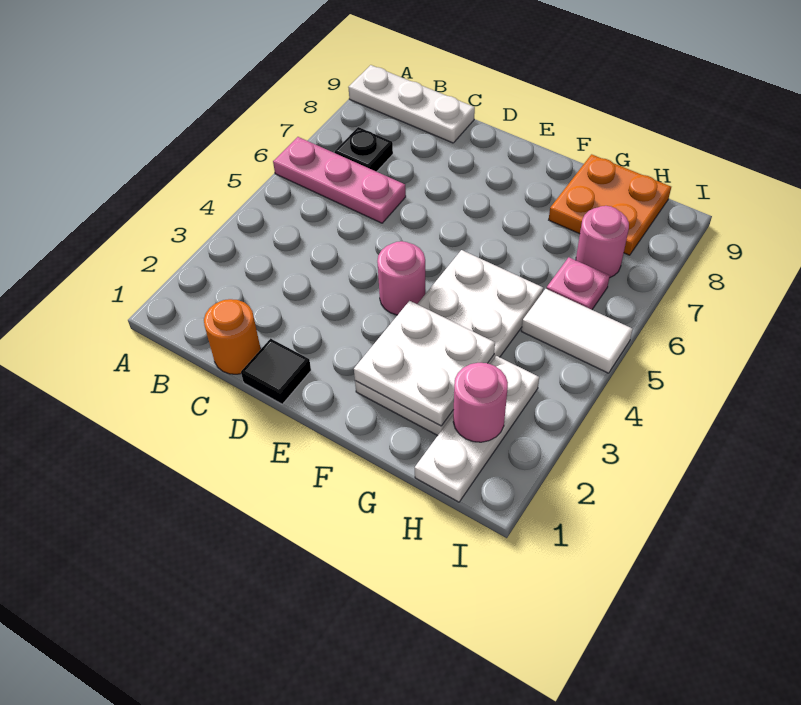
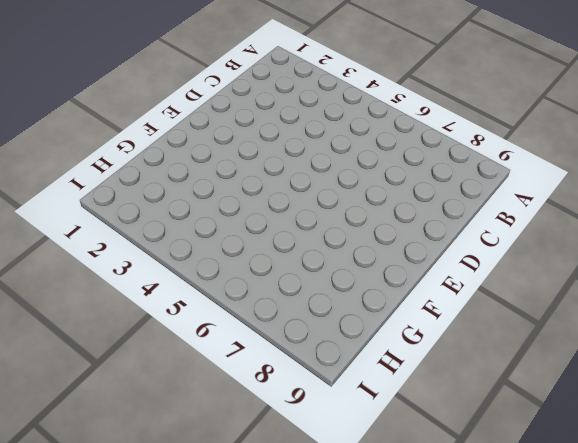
none -> pink plate A6:C6 level 1
none -> white plate A9:C9 level 1
none -> black plate B7 level 1

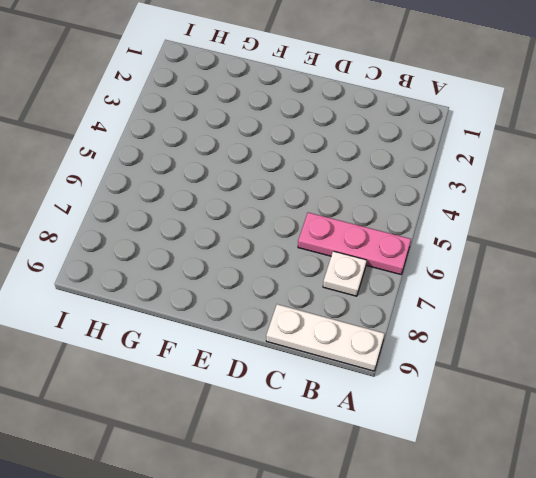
white plate B7 level 1 -> black plate B7 level 1
none -> orange round brick C1 level 1
none -> black tile D1 level 1
none -> pink round brick E4 level 1

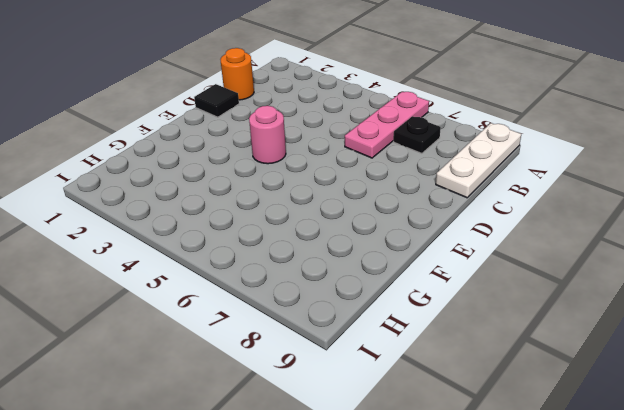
none -> white plate F2:G5 level 1
none -> orange plate G8:H9 level 1
none -> white plate H1:H3 level 1

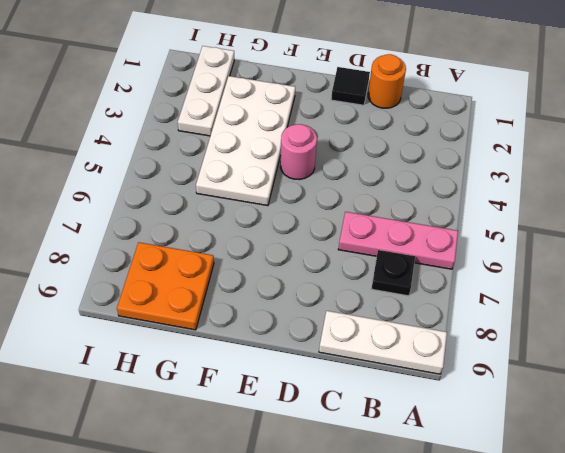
none -> white tile H5:I5 level 1
none -> pink plate H6 level 1
none -> pink round brick H7 level 1

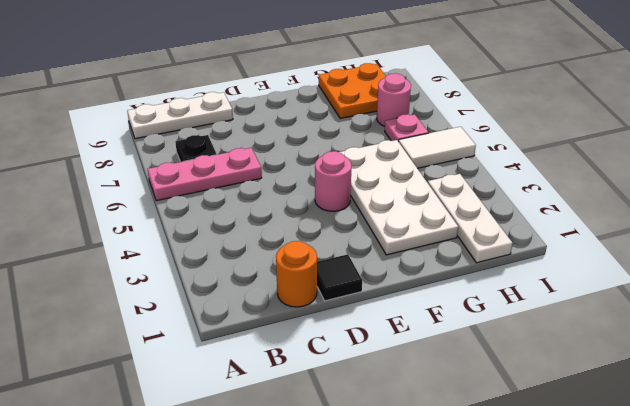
none -> white plate F2:G3 level 2
none -> pink round brick H2 level 2

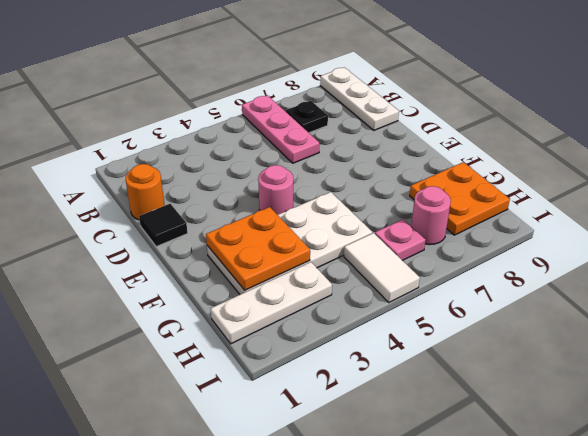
orange plate F2:G3 level 2 -> white plate F2:G3 level 2
none -> pink round brick H2 level 2

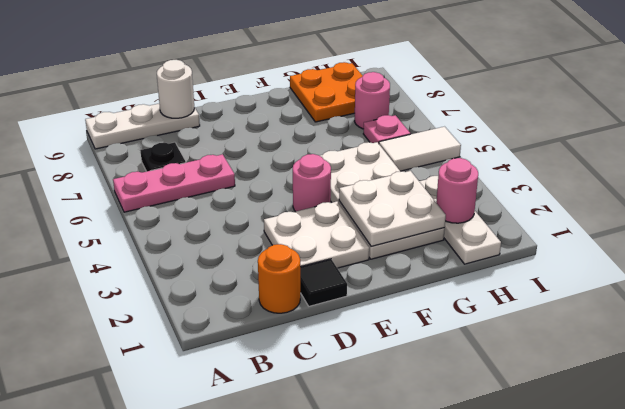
white round brick C9 level 2 -> none
white plate D2:E3 level 1 -> none

